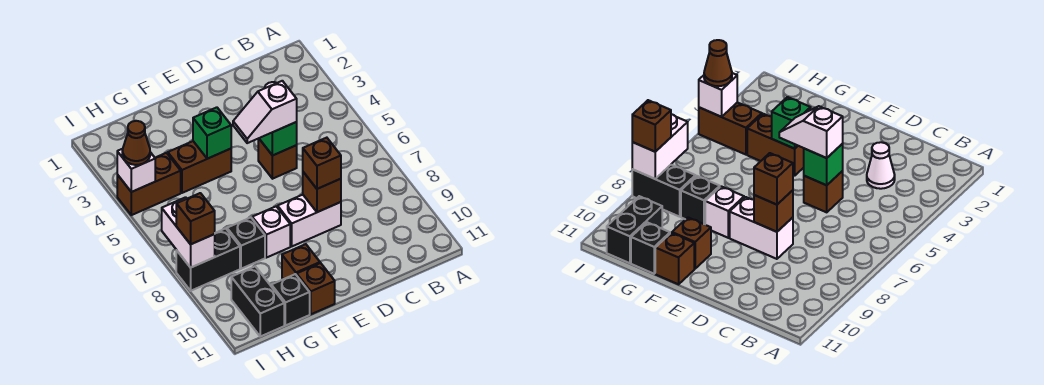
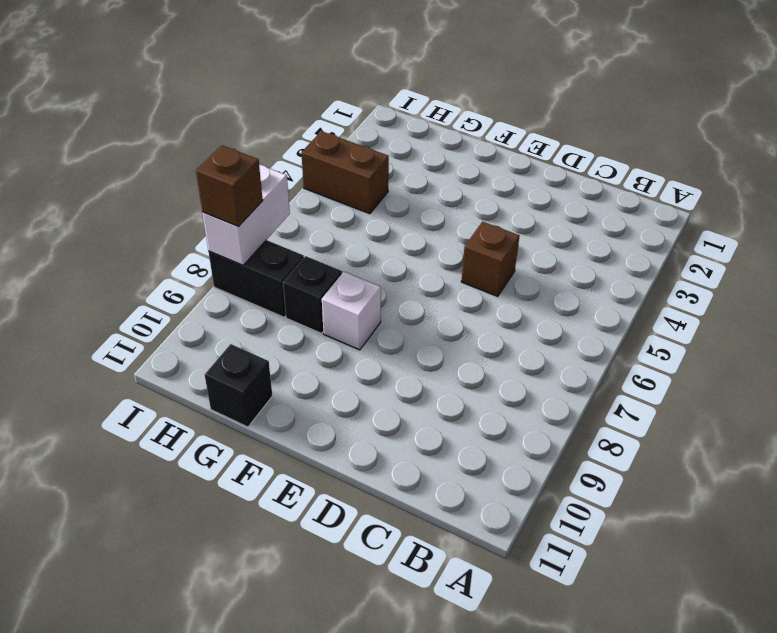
none -> white cone C3 level 1
none -> white brick D8:E8 level 1
none -> brown brick F4:G4 level 1

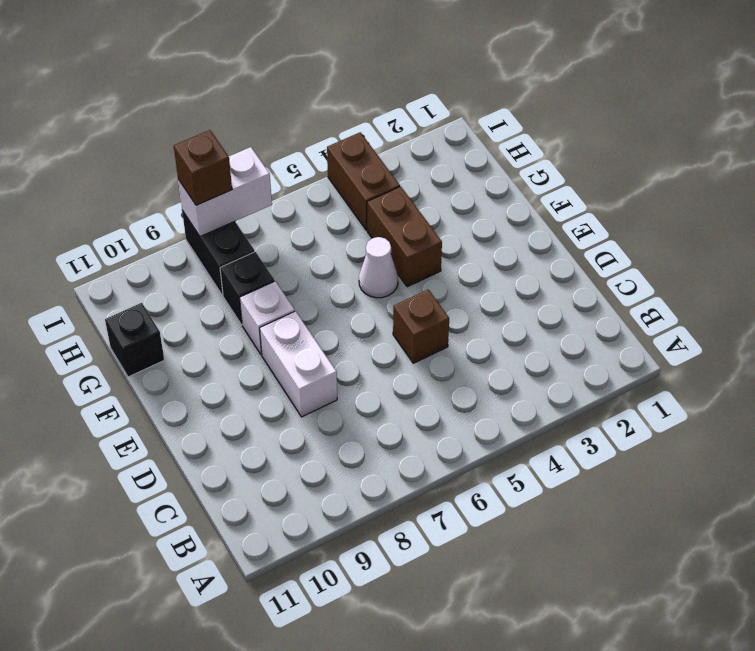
white cone F5 level 1 -> white cone C3 level 1
none -> brown brick F10 level 1
none -> brown brick F11 level 1
none -> black brick H10:H11 level 1

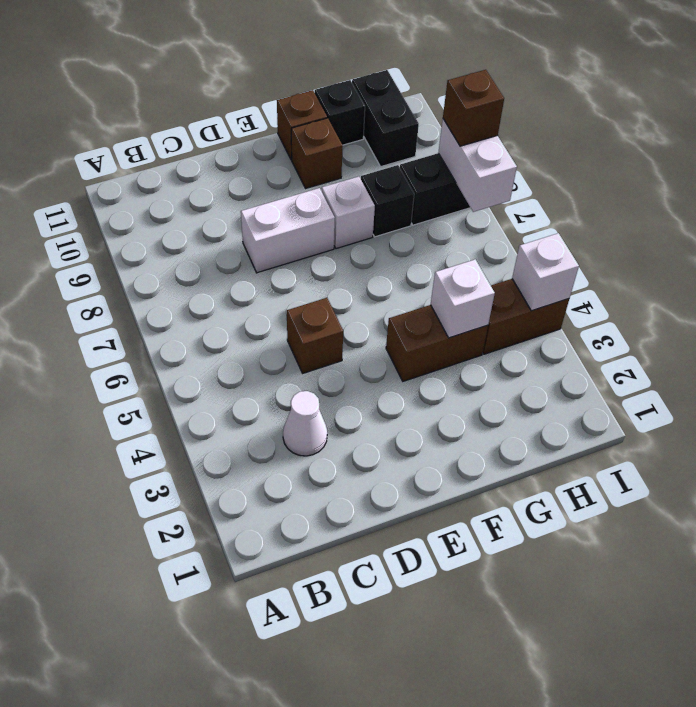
white brick G4 level 2 -> none
none -> green brick D5 level 2
none -> brown brick D8 level 2
none -> green brick F4 level 2

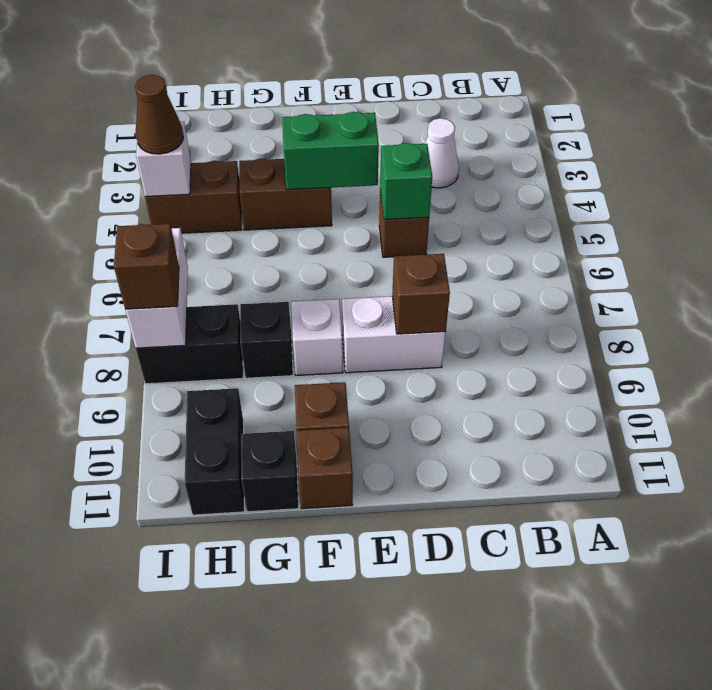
green brick E4:F4 level 2 -> green brick F4 level 2
none -> white slope D5:E5 level 3 top D
none -> brown brick D8 level 3

